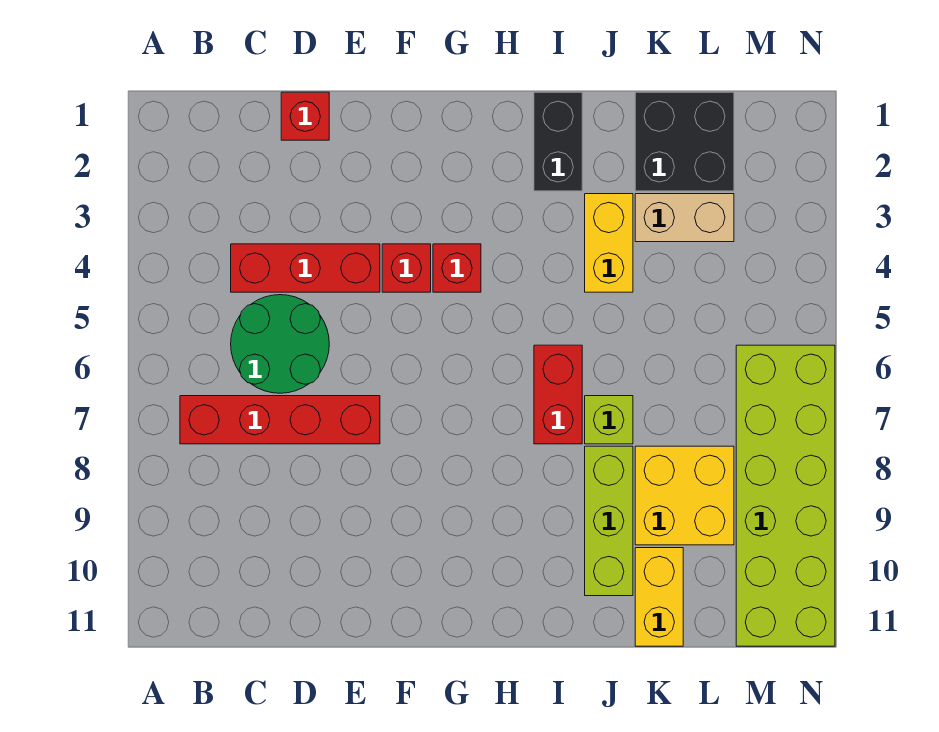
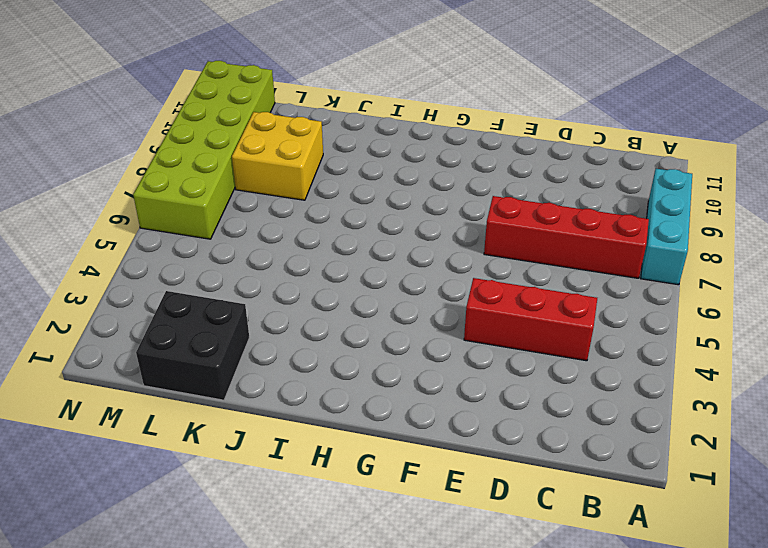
cyan brick A7:A9 level 1 -> none
none -> green round brick C5:D6 level 1
none -> red brick D1 level 1
none -> red brick F4 level 1

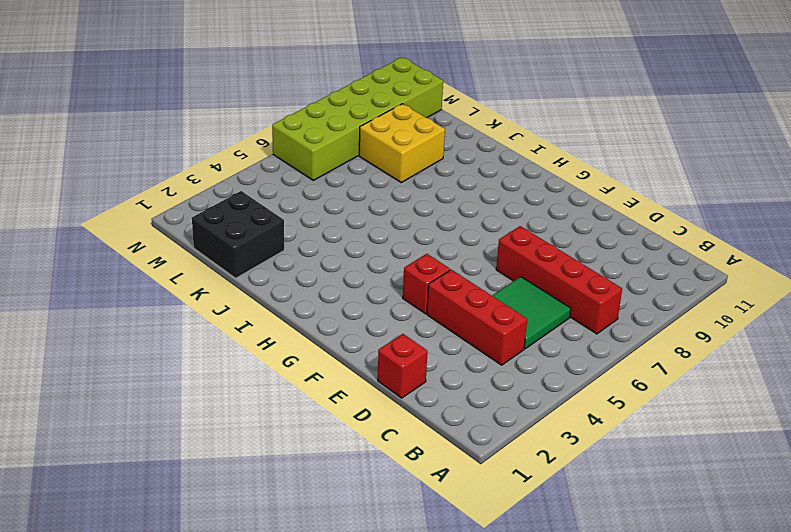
green tile C5:D6 level 1 -> green round brick C5:D6 level 1
none -> red brick G4 level 1
none -> black brick I1:I2 level 1
none -> red brick I6:I7 level 1

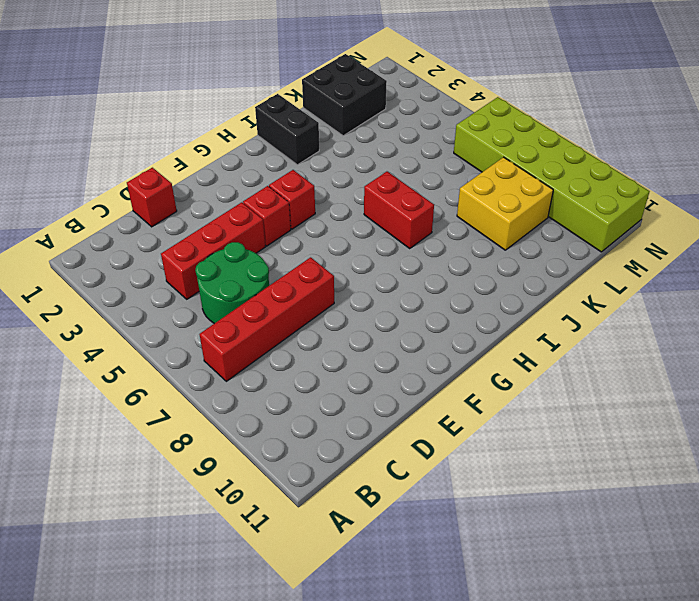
none -> yellow brick J3:J4 level 1
none -> lime brick J7 level 1
none -> lime brick J8:J10 level 1

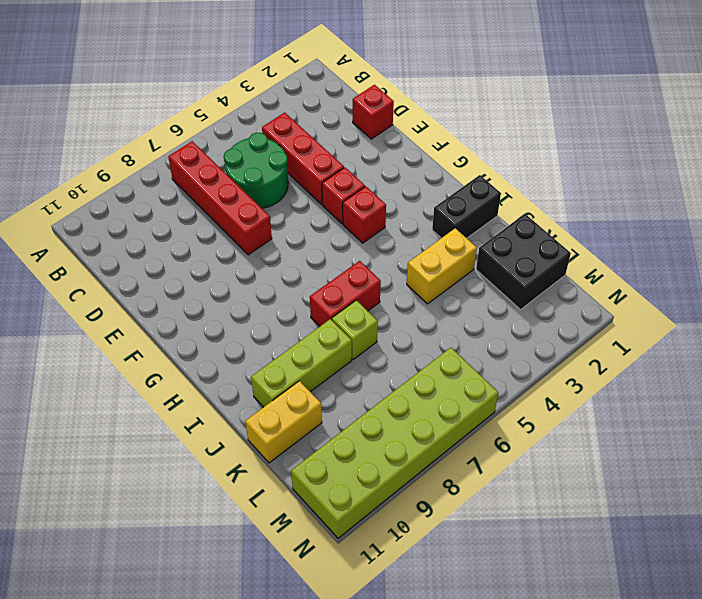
none -> tan brick K3:L3 level 1
none -> yellow brick K8:L9 level 1

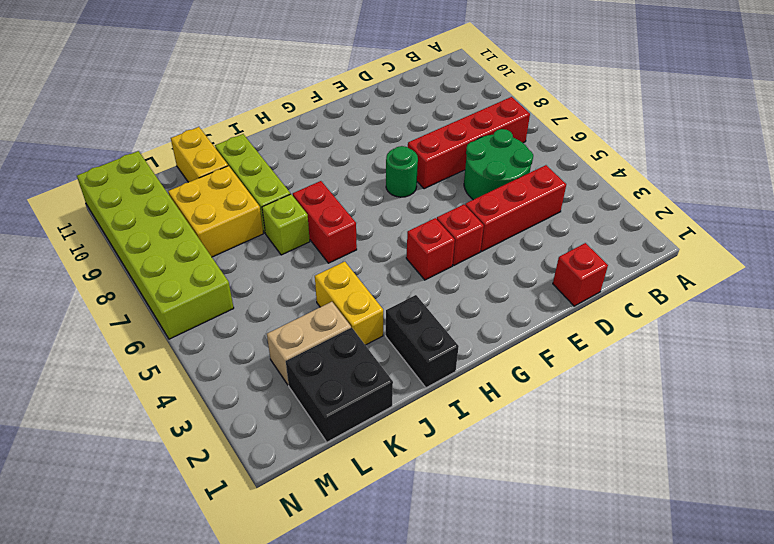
green round brick F7 level 1 -> none

